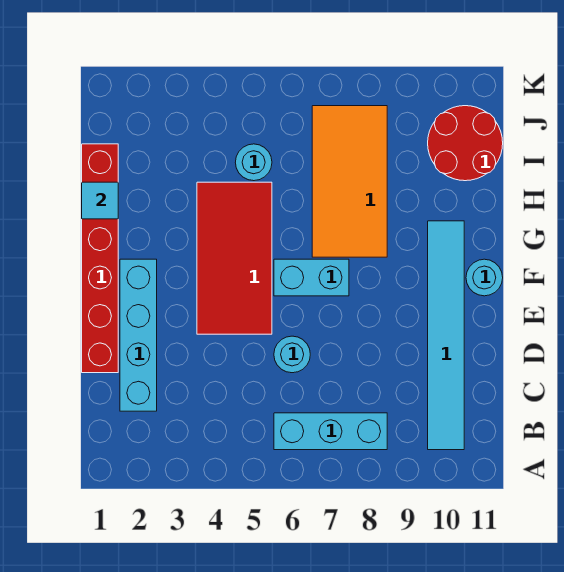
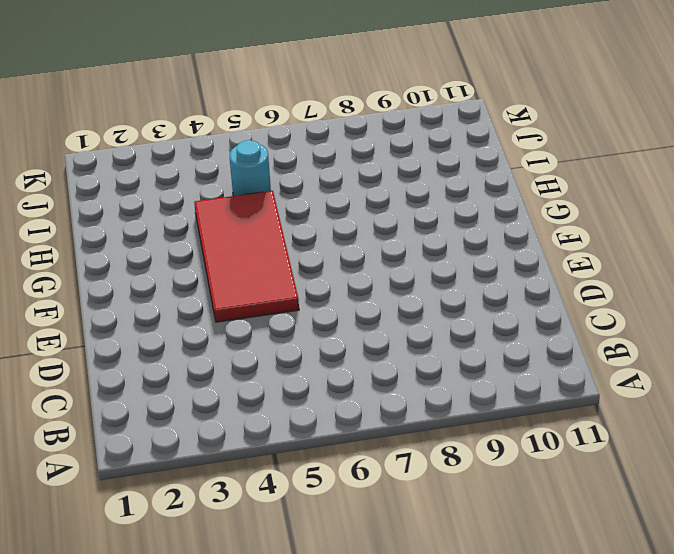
none -> cyan brick B6:B8 level 1
none -> cyan tile B10:G10 level 1
none -> cyan brick C2:F2 level 1

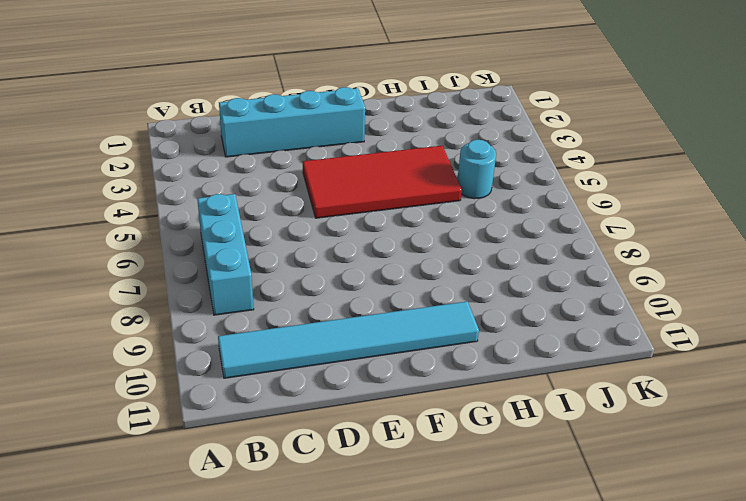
none -> red brick D1:I1 level 1
none -> cyan round brick D6 level 1
none -> cyan brick F6:F7 level 1

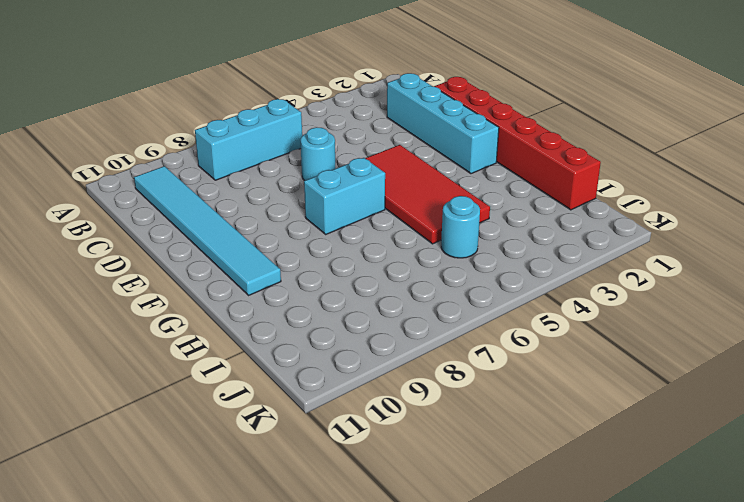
none -> cyan round brick F11 level 1
none -> orange tile G7:J8 level 1
none -> red round brick I10:J11 level 1

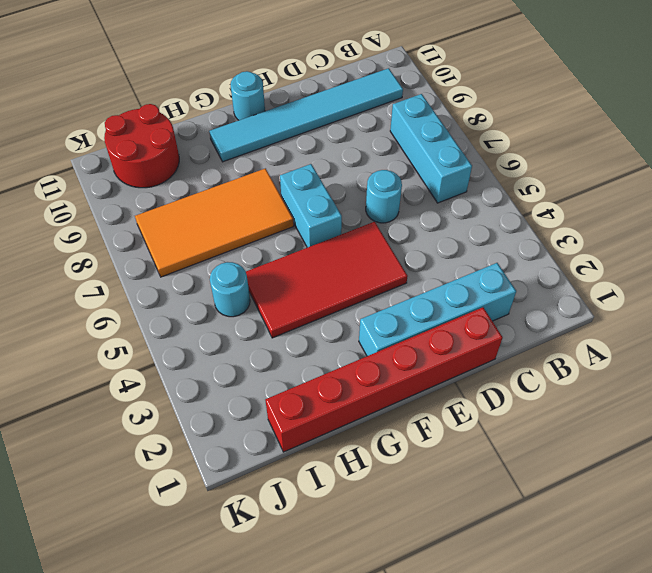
none -> cyan tile H1 level 2

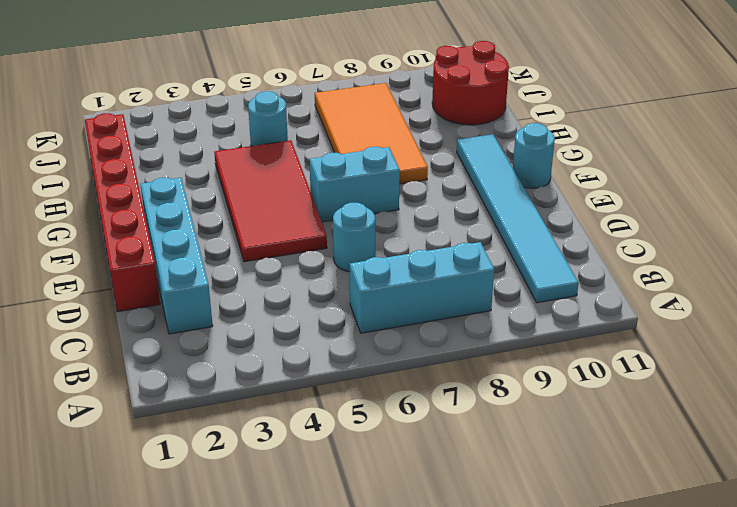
none -> cyan tile H1 level 2

